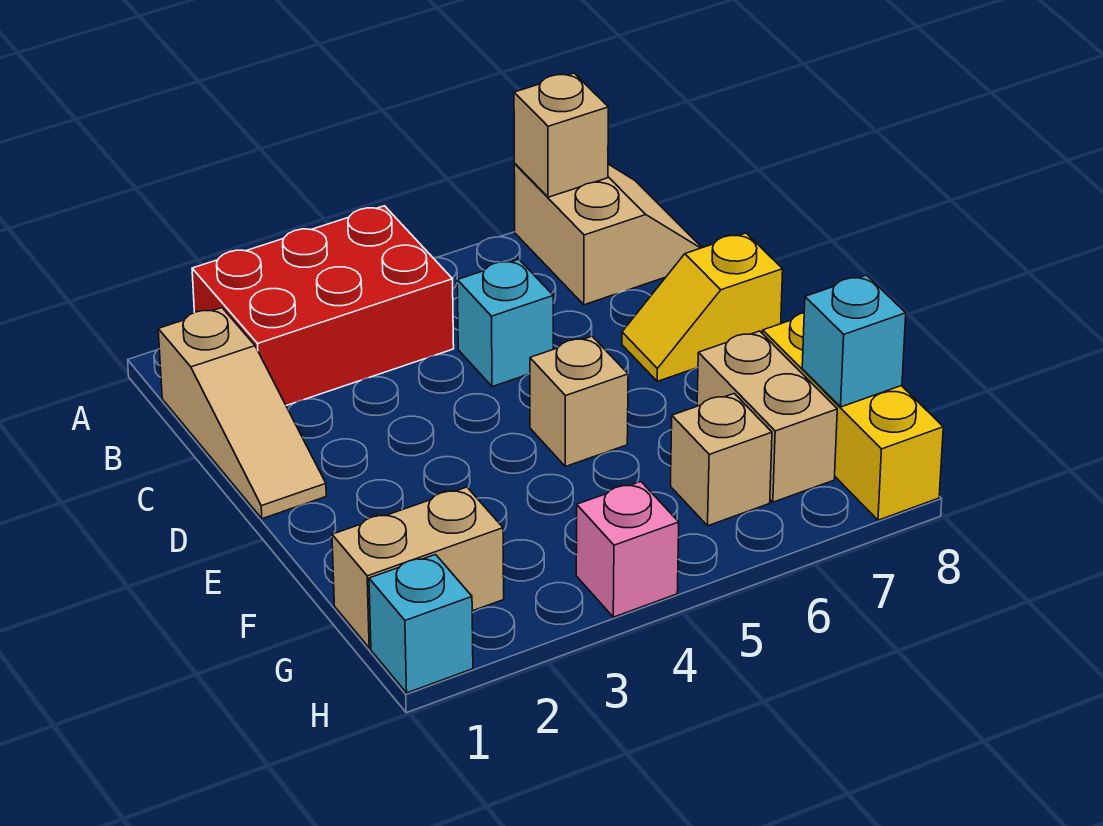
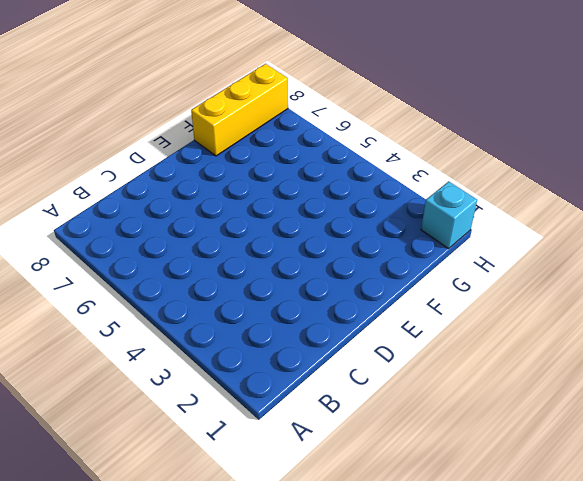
none -> red brick A2:B4 level 1
none -> tan slope A7:B8 level 1 top 7
none -> tan slope B1:D1 level 1 top B

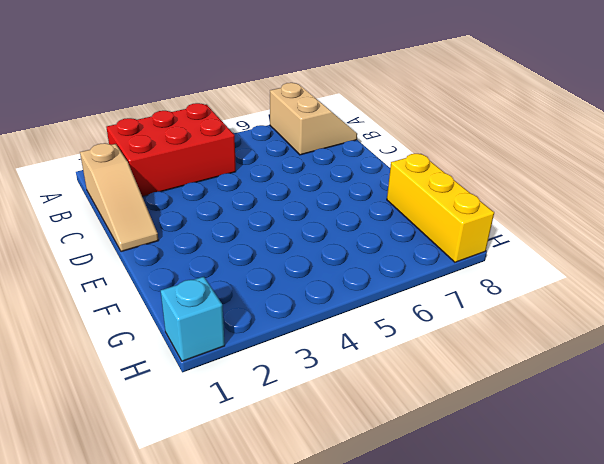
none -> cyan brick C5 level 1
none -> yellow slope D7:D8 level 1 top 8
none -> tan brick E5 level 1

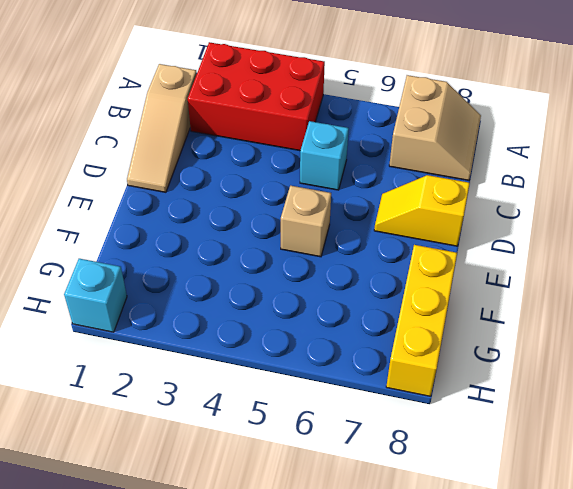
none -> tan brick F7:G7 level 1
none -> tan brick G1:G2 level 1
none -> tan brick G6 level 1

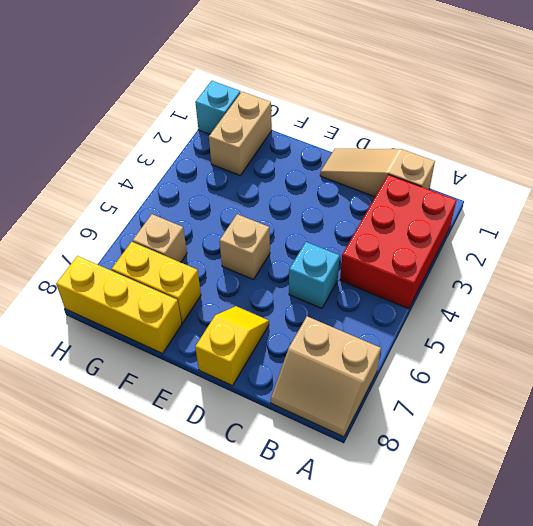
yellow brick F7:G7 level 1 -> tan brick F7:G7 level 1
none -> pink brick H4 level 1
none -> tan brick A7 level 2
none -> cyan brick G8 level 2

